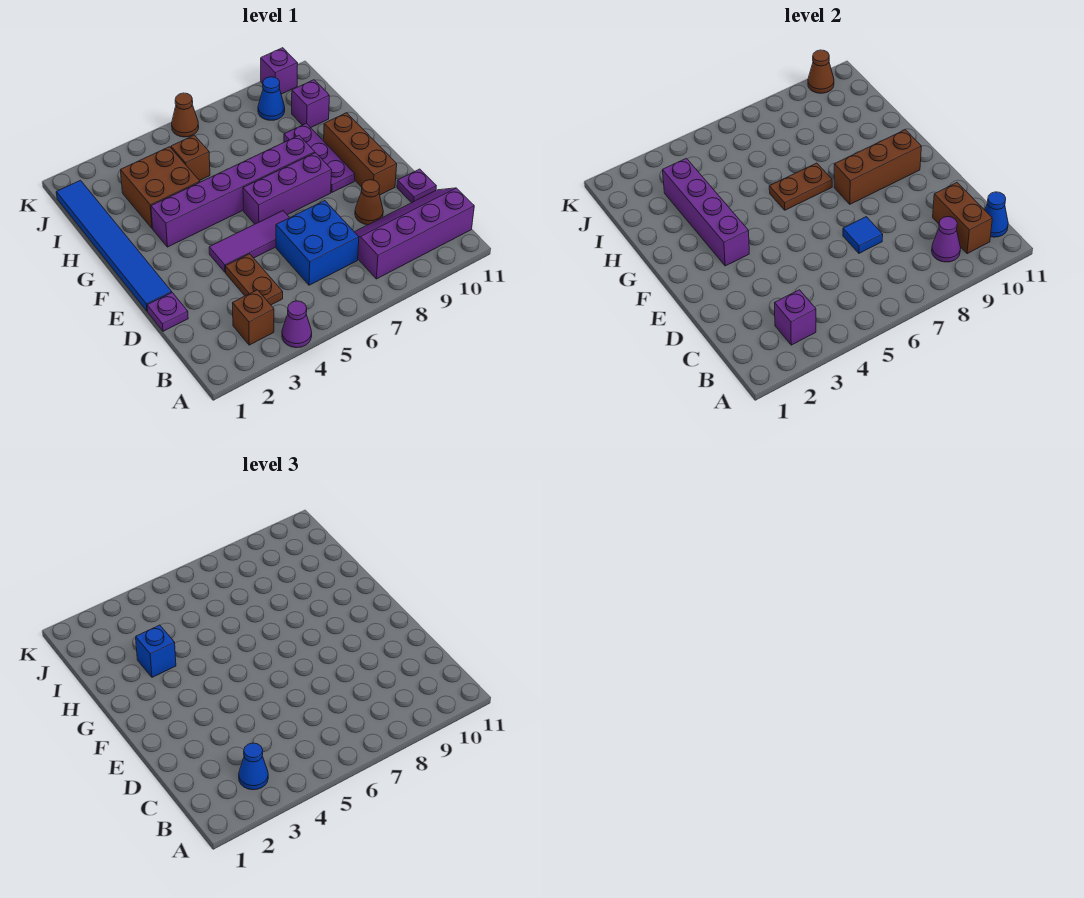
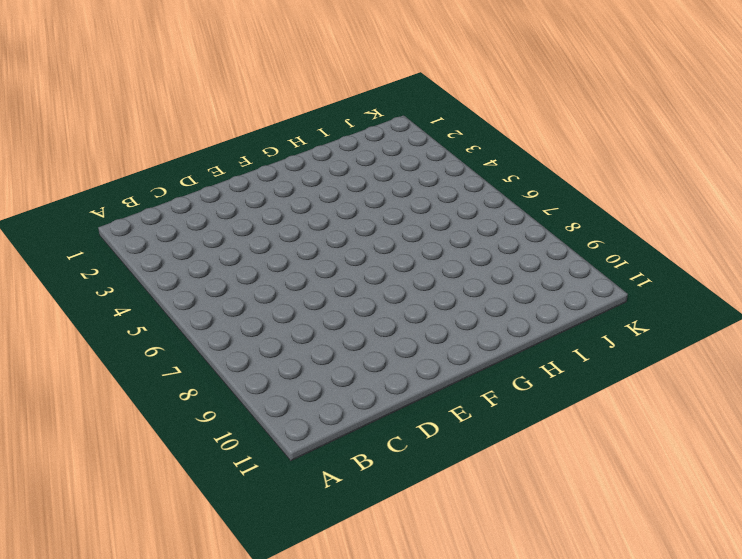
none -> purple cone A4 level 1
none -> brown brick B3 level 1
none -> purple slope B8:C11 level 1 top B
none -> brown plate C4:D4 level 1

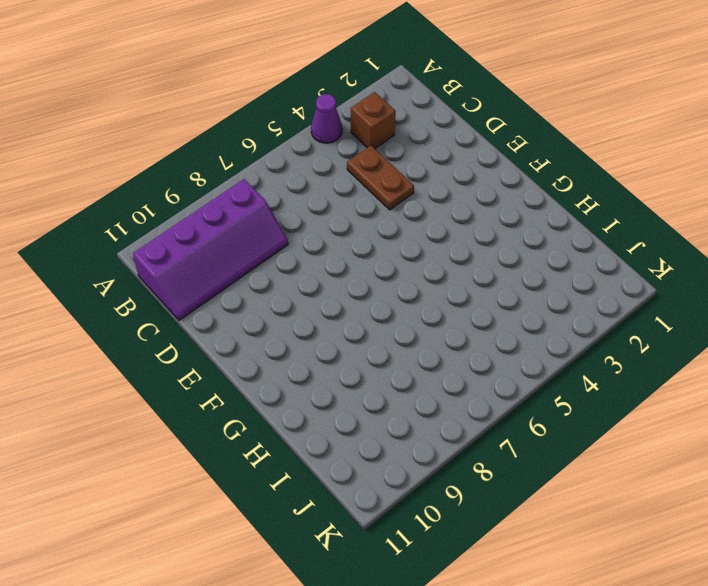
none -> blue brick C6:D7 level 1
none -> purple plate D1 level 1
none -> brown cone D9 level 1
none -> purple plate D11 level 1

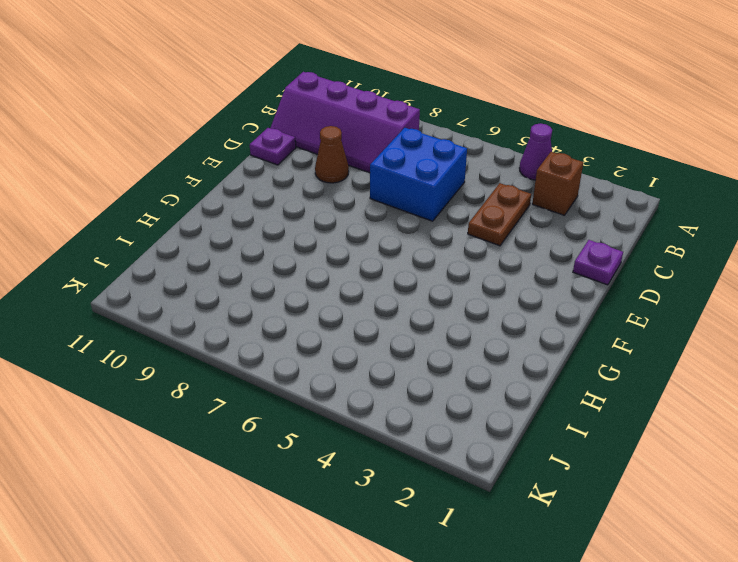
none -> blue tile E1:J1 level 1
none -> purple tile E4:E6 level 1
none -> brown brick E10:G10 level 1
none -> purple brick F6:F8 level 1

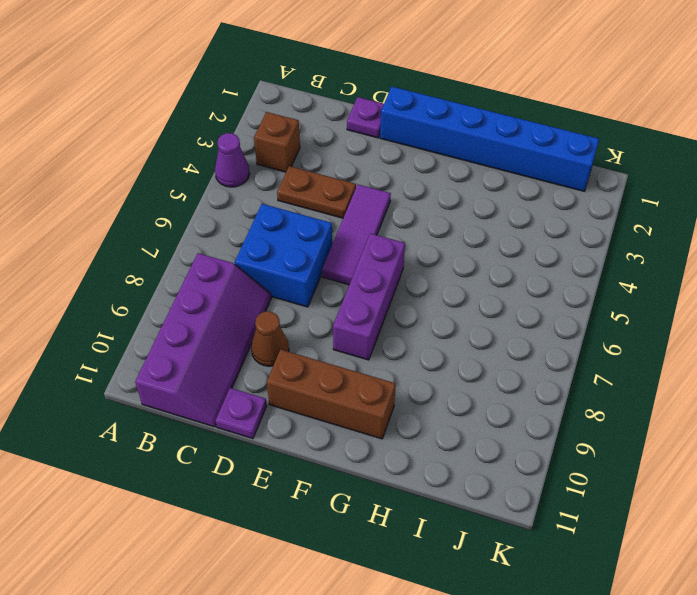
blue brick E1:J1 level 1 -> blue tile E1:J1 level 1
none -> purple plate F9:H9 level 1
none -> purple brick G3:G8 level 1
none -> brown brick H3:I4 level 1
none -> brown brick I5 level 1

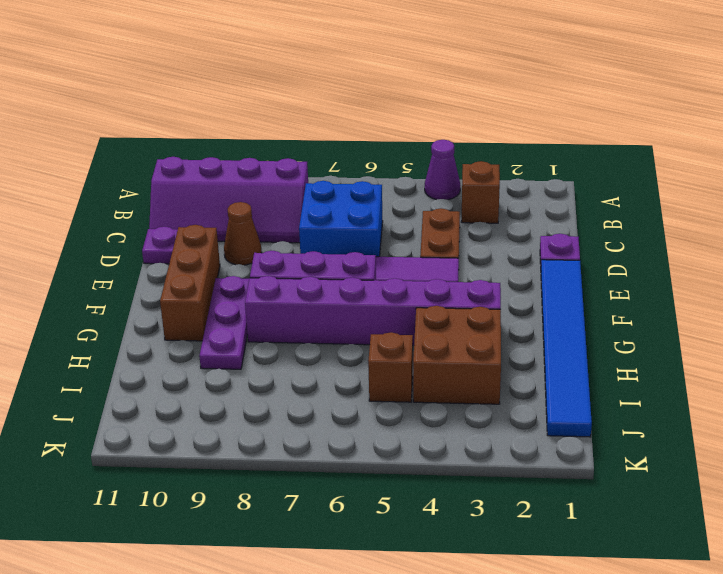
none -> purple brick I10 level 1
none -> blue cone J9 level 1
none -> brown cone K6 level 1
none -> purple brick K10 level 1

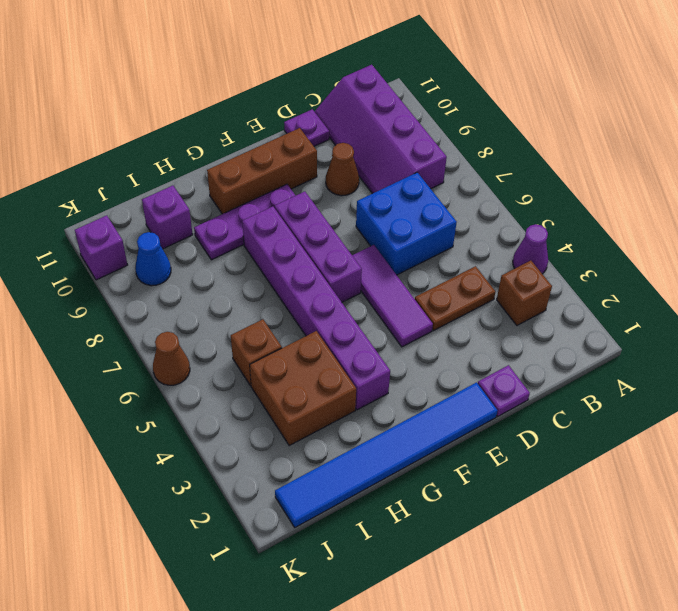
none -> purple brick B3 level 2
none -> purple cone B9 level 2
none -> brown brick B10:C10 level 2
none -> blue cone B11 level 2

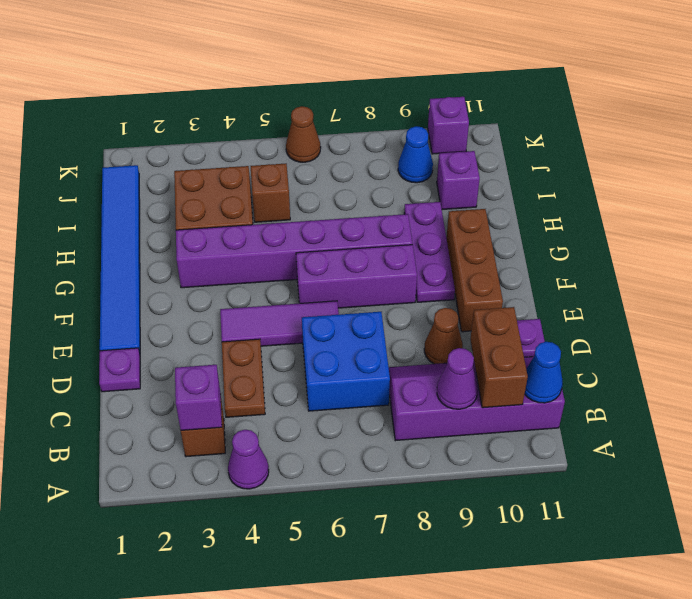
none -> blue tile D7 level 2
none -> purple brick F3:I3 level 2
none -> brown brick F8:F10 level 2
none -> brown plate G6:G7 level 2

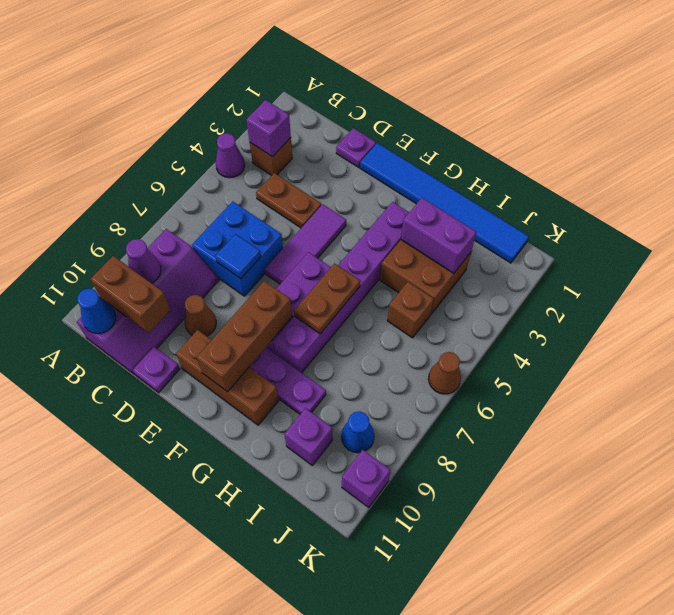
purple brick H3:I3 level 2 -> purple brick F3:I3 level 2
none -> brown cone K10 level 2
none -> blue cone B3 level 3
none -> blue brick H3 level 3

